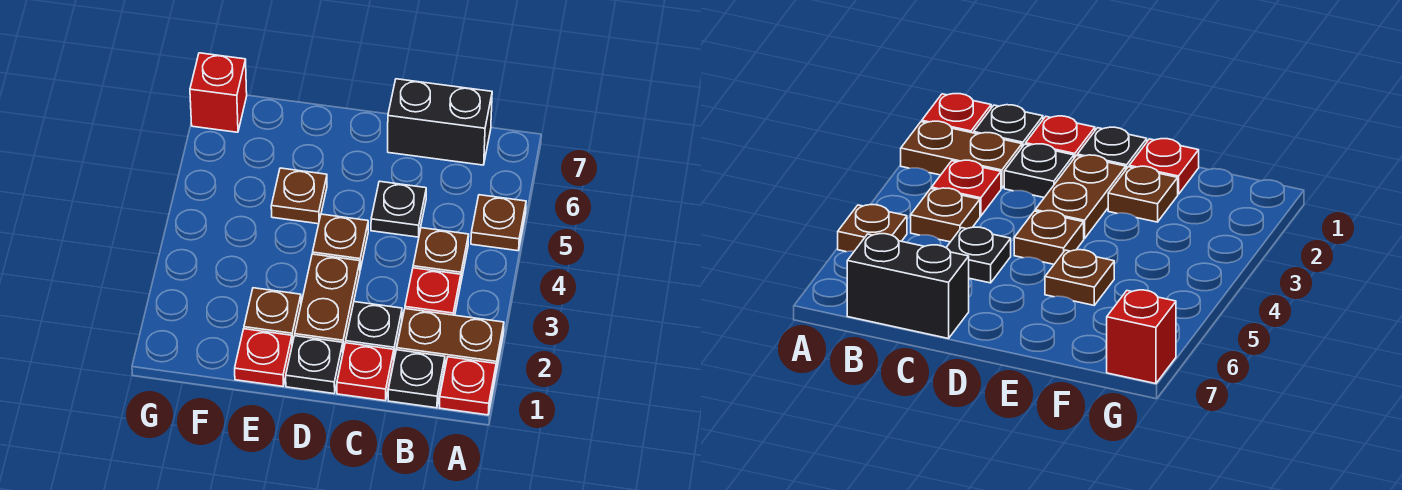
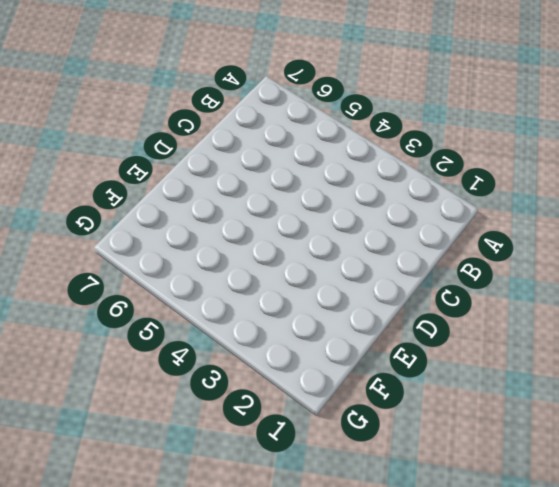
none -> red plate A1 level 1
none -> brown plate A2:B2 level 1
none -> brown plate A5 level 1

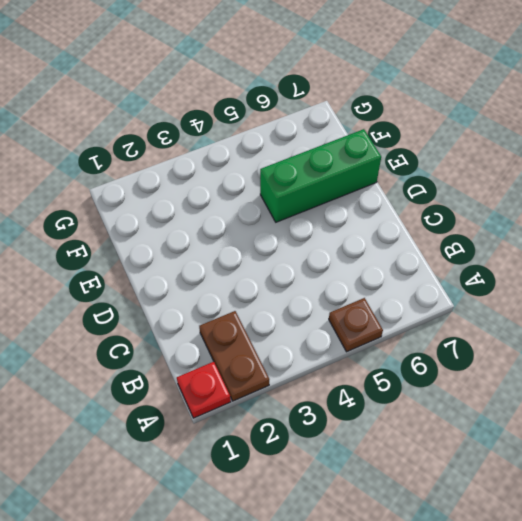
green brick E5:E7 level 1 -> brown plate E5 level 1
none -> black plate B1 level 1
none -> red plate B3 level 1
none -> brown plate B4 level 1

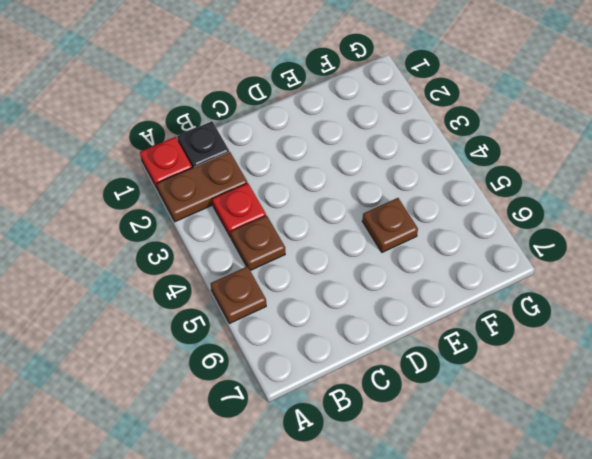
none -> black brick B7:C7 level 1
none -> red plate C1 level 1
none -> black plate C2 level 1

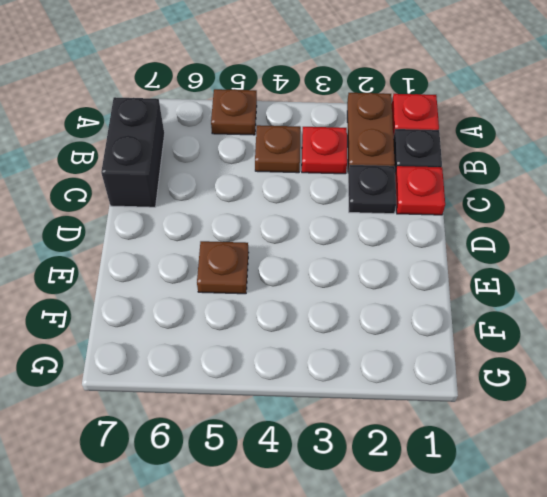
none -> black plate C5 level 1
none -> black plate D1 level 1
none -> brown plate D2:D3 level 1

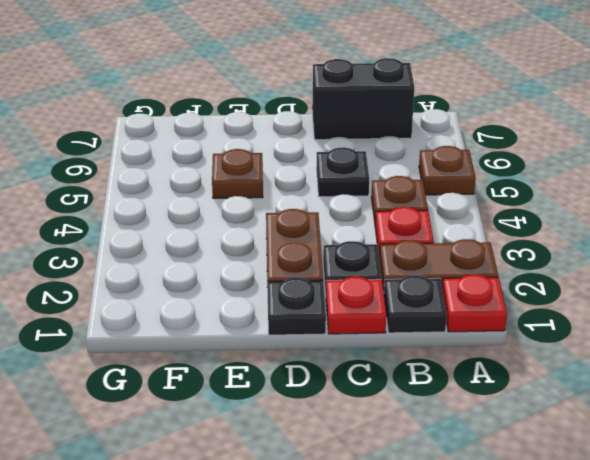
none -> brown plate D4 level 1
none -> red plate E1 level 1
none -> brown plate E2 level 1

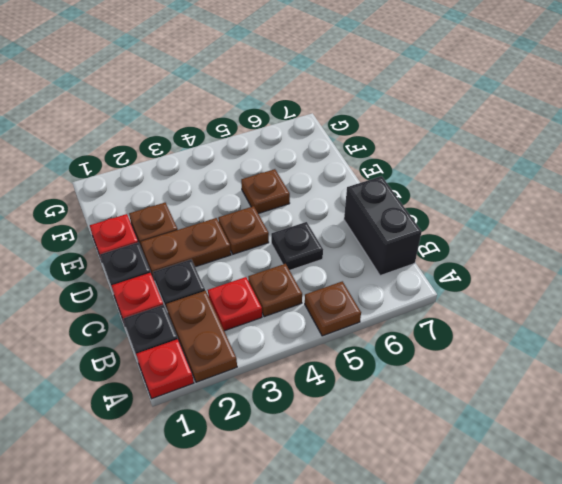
none -> red brick G7 level 1

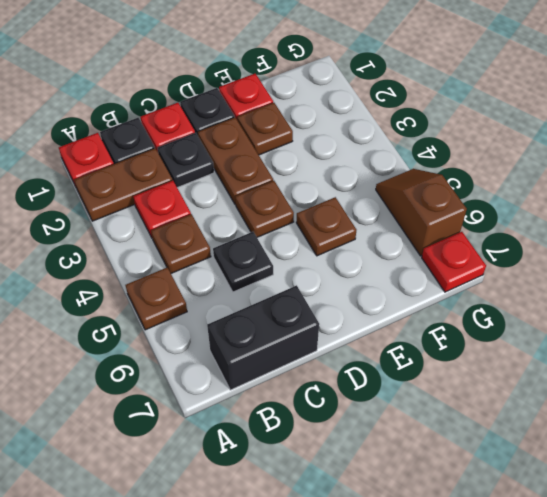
brown slope G5:G6 level 1 top 6 -> none
red plate G7 level 1 -> red brick G7 level 1

